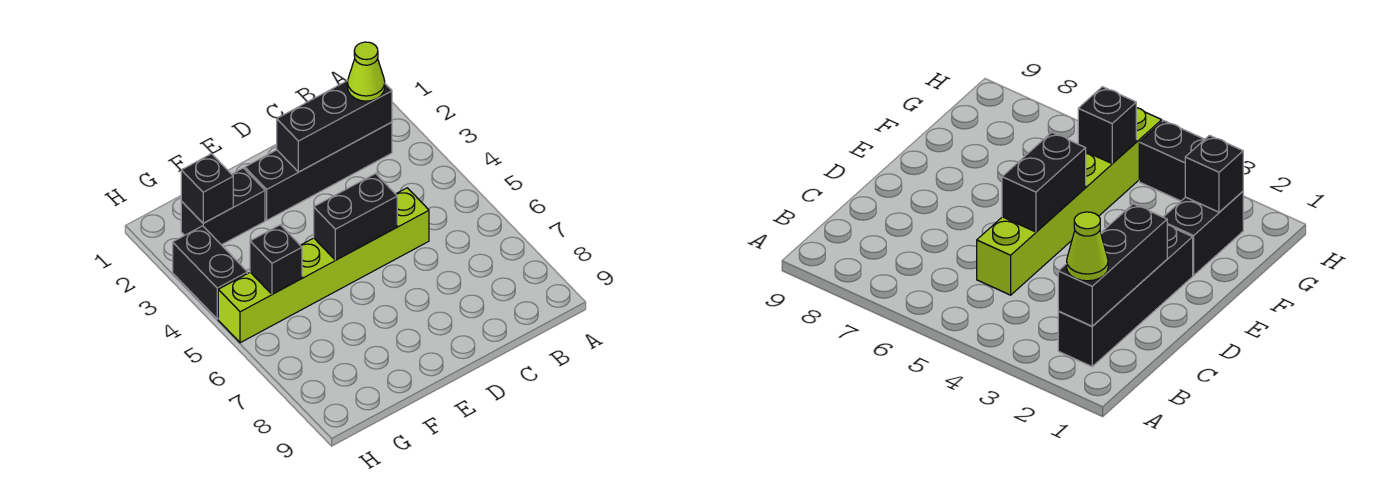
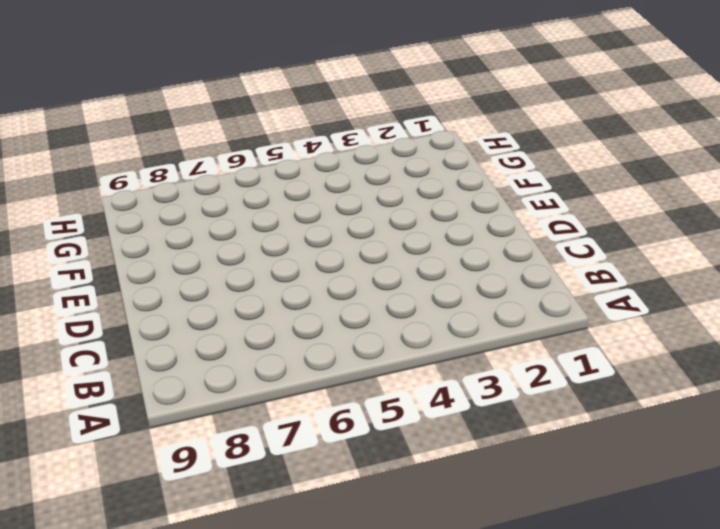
none -> black brick B2:E2 level 1
none -> lime brick C5:H5 level 1

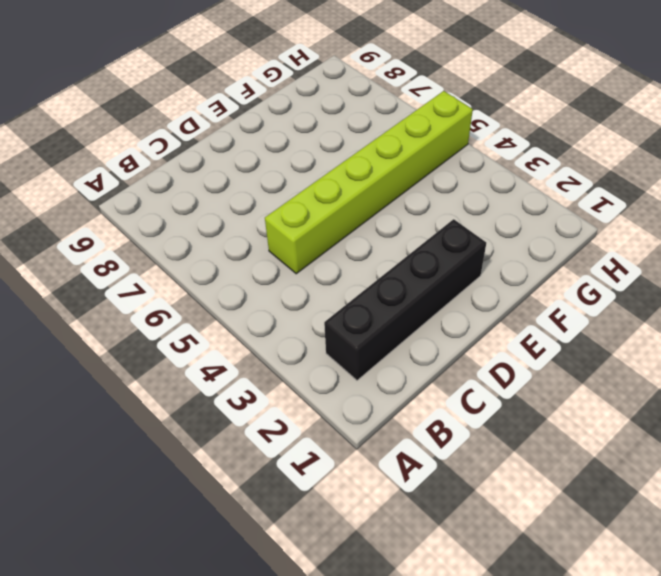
none -> black brick F2:G2 level 1
none -> black brick H3:H4 level 1

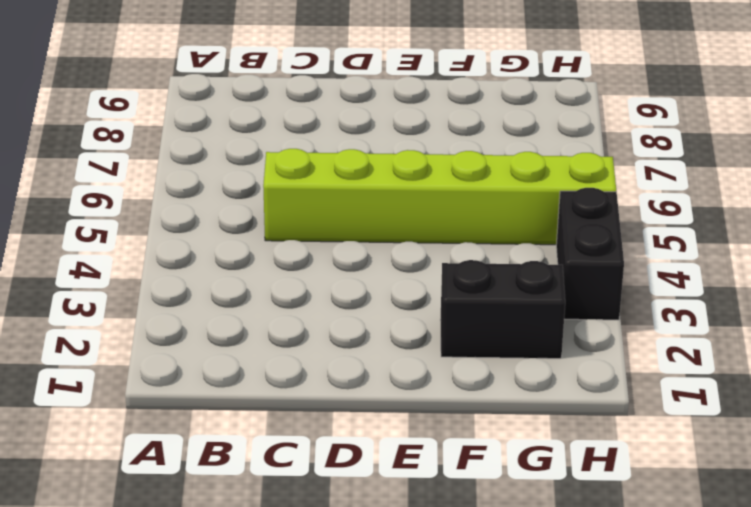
none -> black brick B2:E2 level 1
none -> black brick B2:D2 level 2

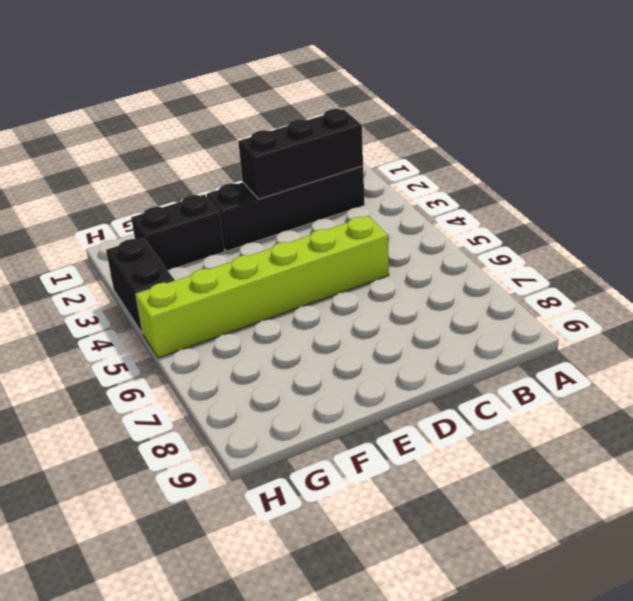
none -> black brick D5:E5 level 2
none -> black brick G2 level 2

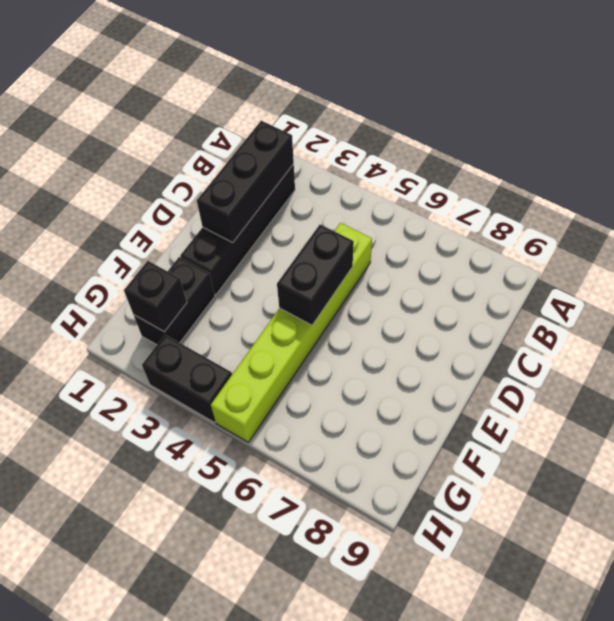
none -> black brick G5 level 2
none -> lime cone B2 level 3

